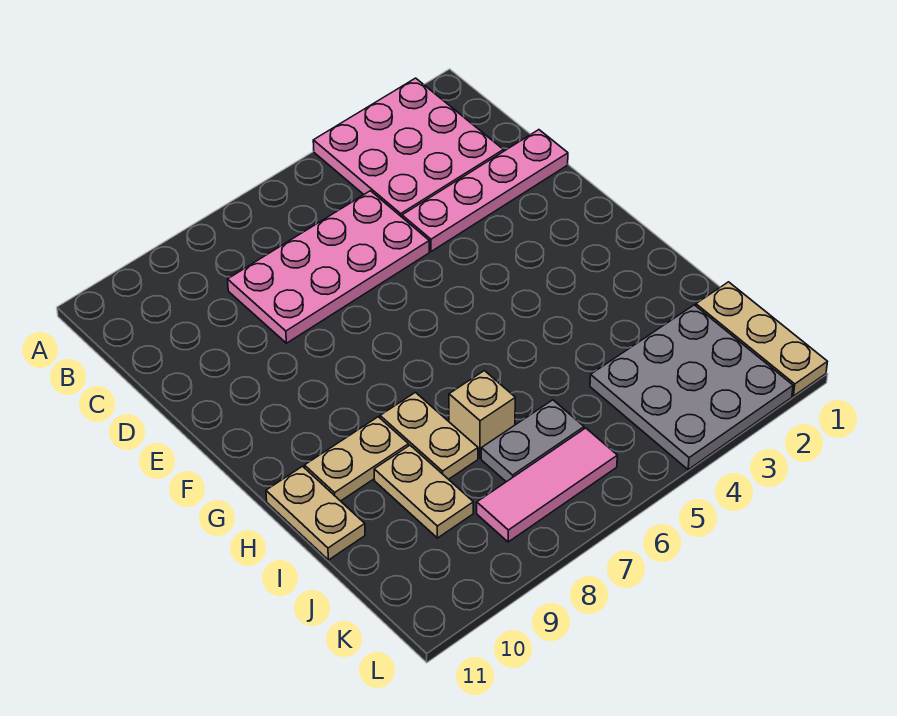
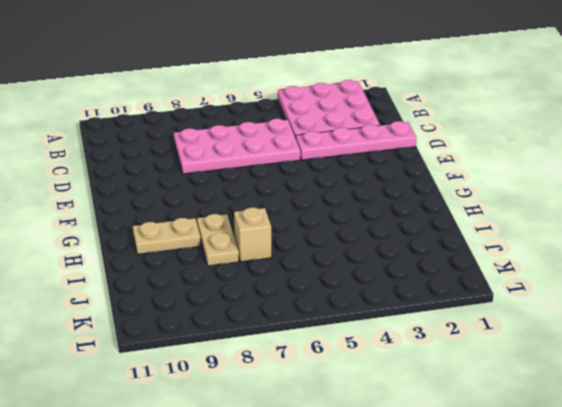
none -> tan plate H11:I11 level 1
none -> tan plate I9:J9 level 1
none -> tan plate J1:L1 level 1

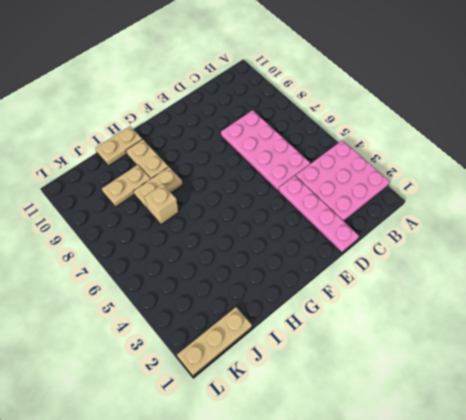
none -> grey plate J2:L4 level 1
none -> grey plate J6:J7 level 1
none -> pink tile K6:K8 level 1

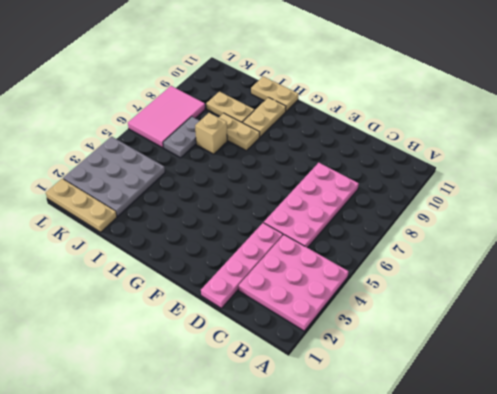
pink tile K6:L8 level 1 -> pink tile K6:K8 level 1

